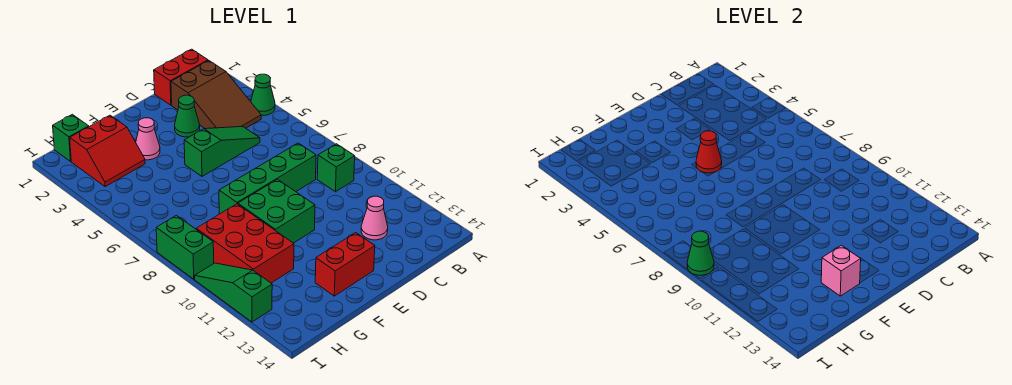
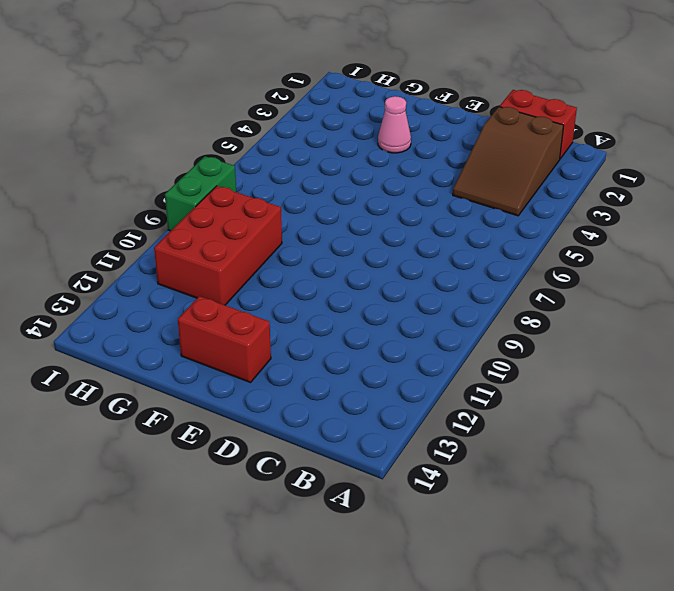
none -> green cone A4 level 1
none -> green brick B9 level 1
none -> green slope C5:E5 level 1 top E

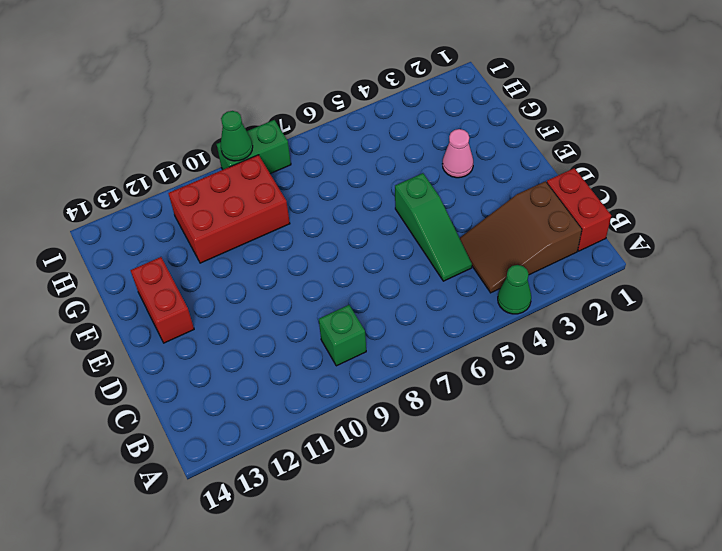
none -> green brick C8:F8 level 1
none -> pink cone C12 level 1
none -> green cone D3 level 1

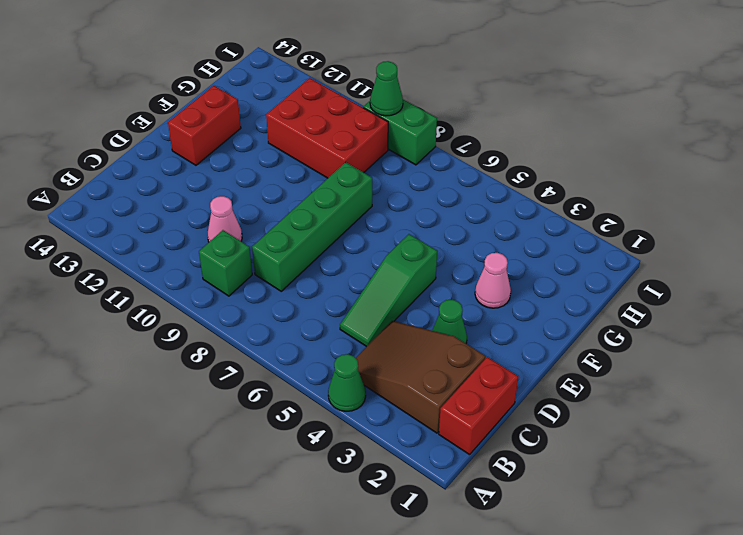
pink cone C10 level 1 -> pink cone C12 level 1
none -> green brick E9:F10 level 1
none -> red slope G2:H3 level 1 top 2
none -> green brick H1 level 1

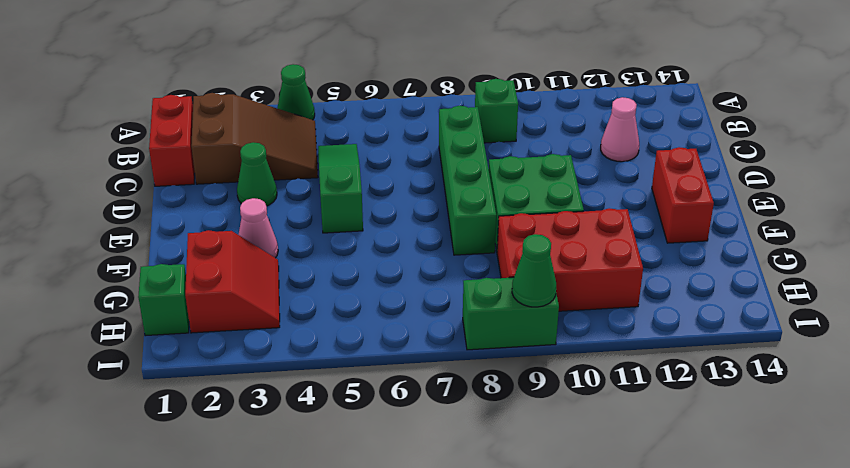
none -> green slope I10:I12 level 1 top 12
none -> red cone E5 level 2
none -> pink brick F13 level 2

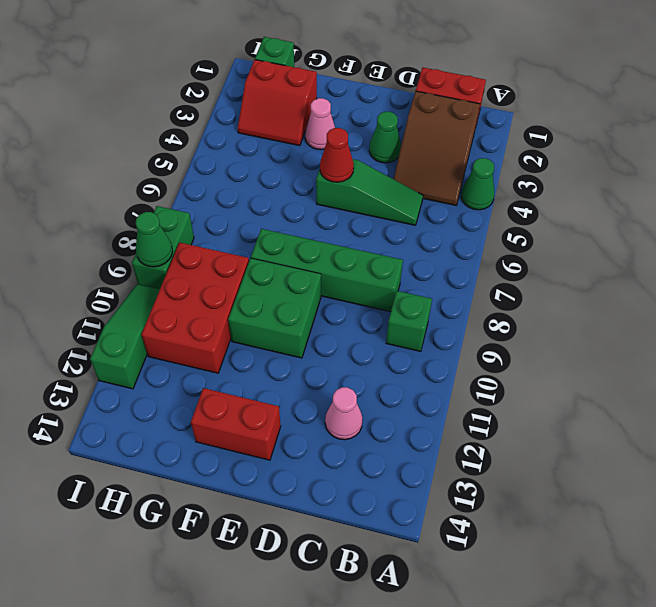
none -> pink brick F13 level 2

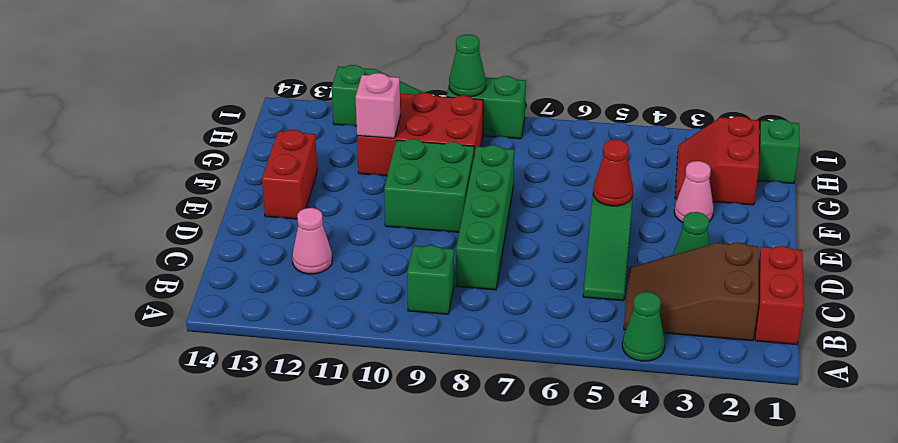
pink brick G11 level 2 -> pink brick F13 level 2

